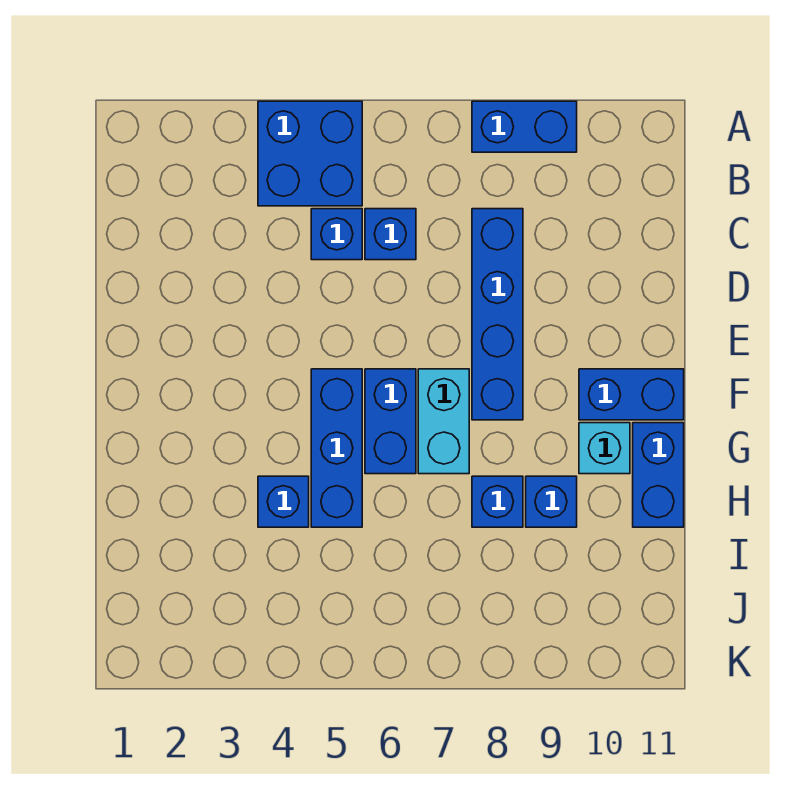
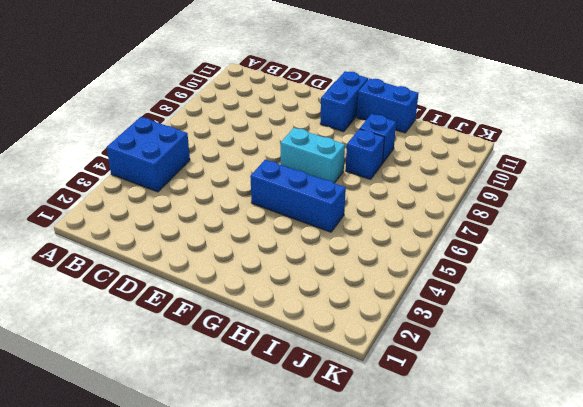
none -> blue brick A8:A9 level 1
none -> blue brick C5 level 1
none -> blue brick C6 level 1

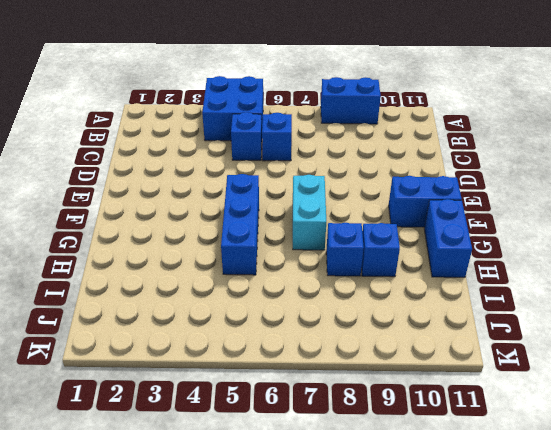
none -> blue brick C8:F8 level 1
none -> blue brick F6:G6 level 1
none -> cyan brick G10 level 1

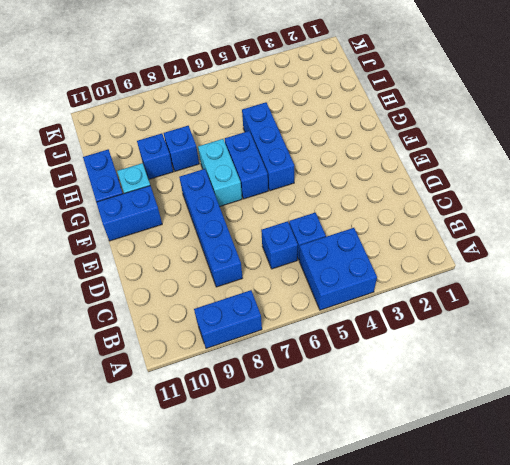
none -> blue brick H4 level 1

